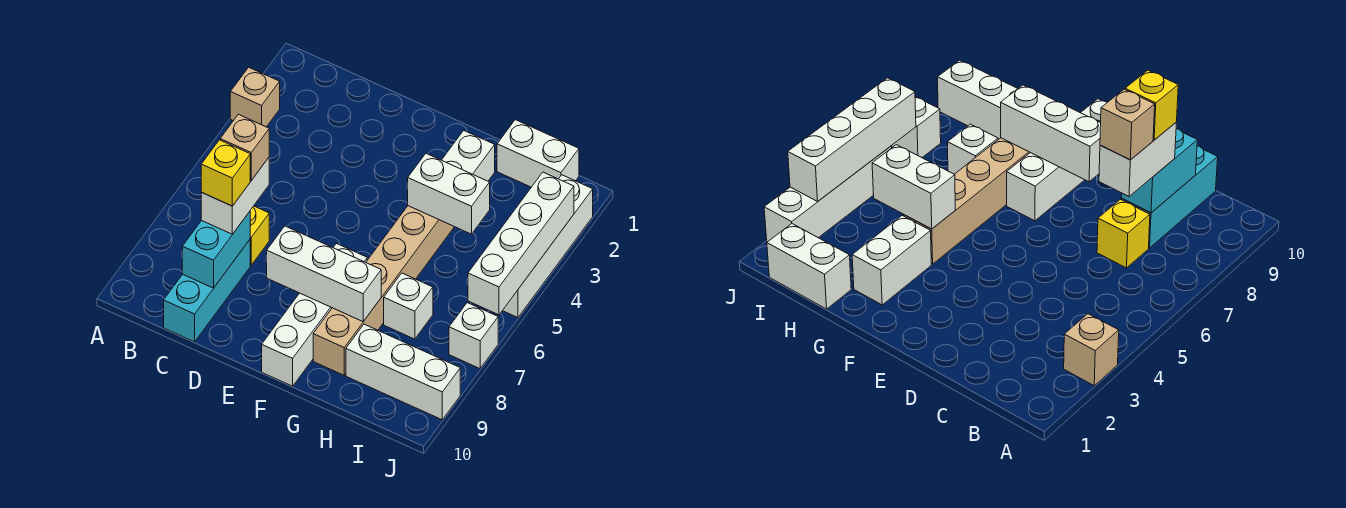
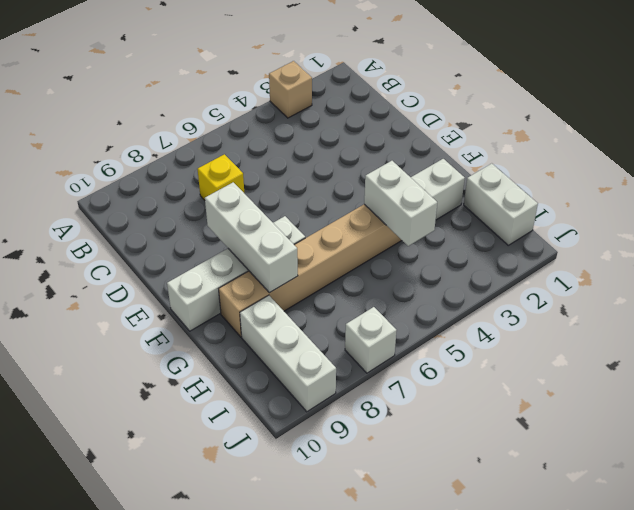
none -> cyan brick C8:C10 level 1
none -> white brick H7 level 1
none -> white brick J2:J5 level 1

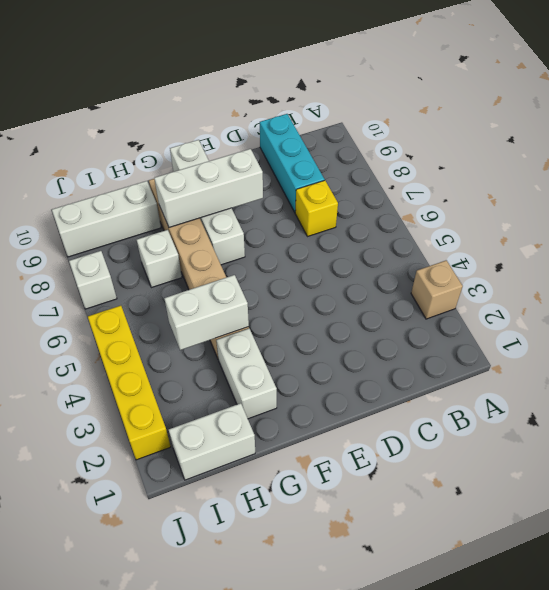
yellow brick J2:J5 level 1 -> white brick J2:J5 level 1
none -> cyan brick C8:C9 level 2
none -> white brick J3:J6 level 2
none -> white brick C7:C8 level 3

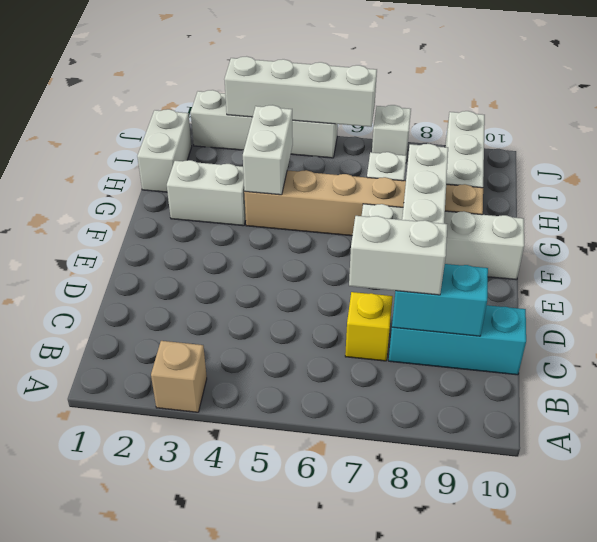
none -> tan brick C7 level 4
none -> yellow brick C8 level 4

